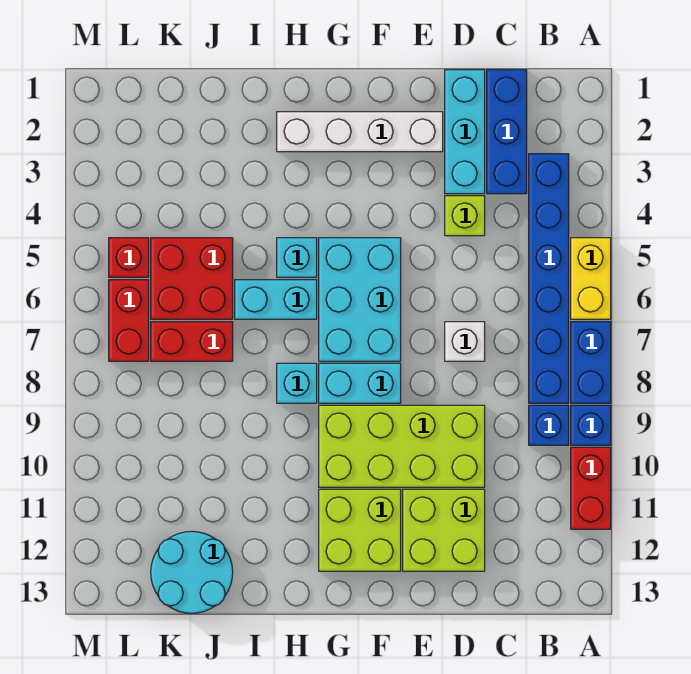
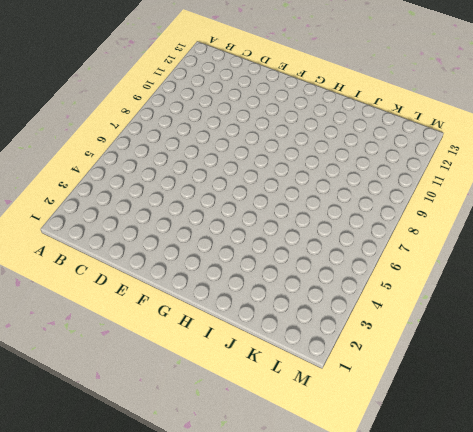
none -> yellow brick A5:A6 level 1
none -> blue brick A7:A8 level 1
none -> blue brick A9 level 1

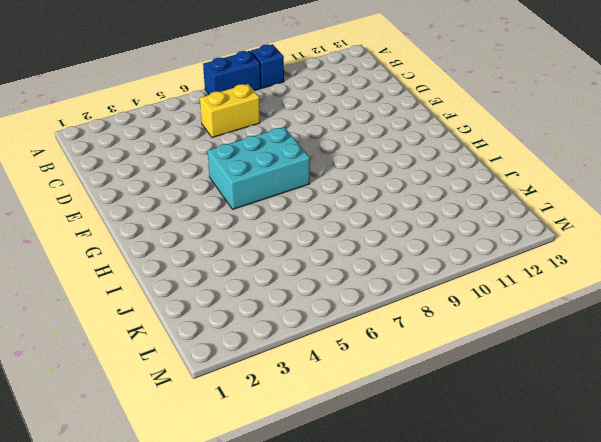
yellow brick C6:C7 level 1 -> yellow brick A5:A6 level 1
none -> red brick A10:A11 level 1
none -> blue brick B3:B8 level 1
none -> blue brick B9 level 1

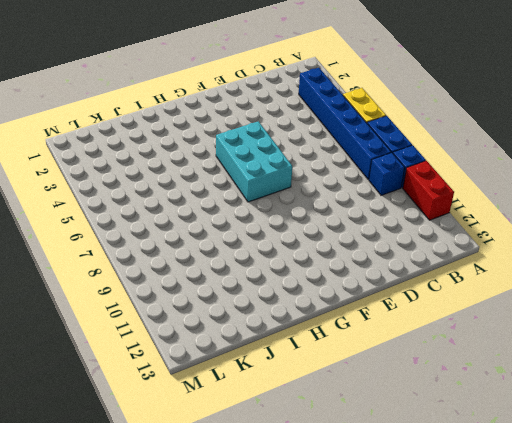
none -> blue brick C1:C3 level 1
none -> cyan brick D1:D3 level 1
none -> lime brick D4 level 1

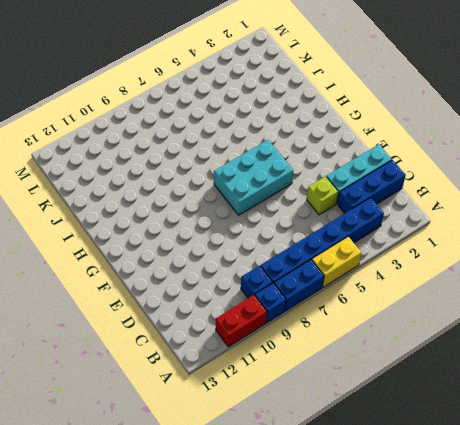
none -> white brick D7 level 1
none -> lime brick D9:G10 level 1
none -> lime brick D11:E12 level 1

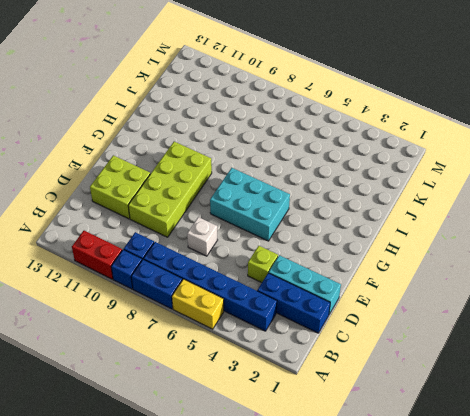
none -> white brick E2:H2 level 1
none -> cyan brick F8:G8 level 1
none -> lime brick F11:G12 level 1

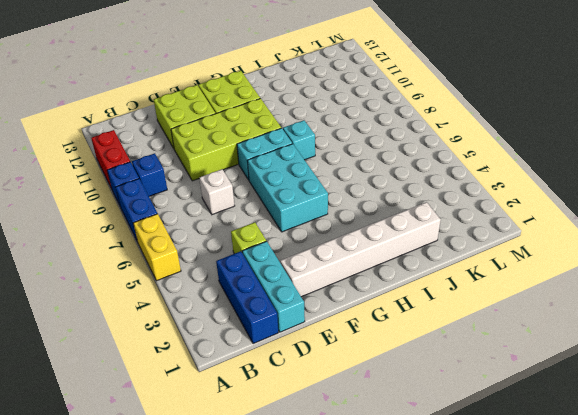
white brick E2:J2 level 1 -> white brick E2:H2 level 1
none -> blue brick B3:B8 level 1
none -> cyan brick H5 level 1
none -> cyan brick H6:I6 level 1

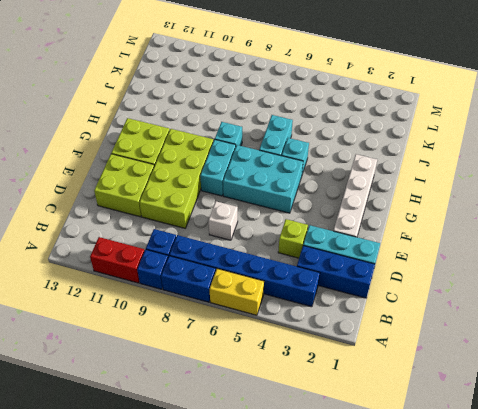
none -> red brick J5:K6 level 1
none -> red brick J7:K7 level 1
none -> cyan round brick J12:K13 level 1

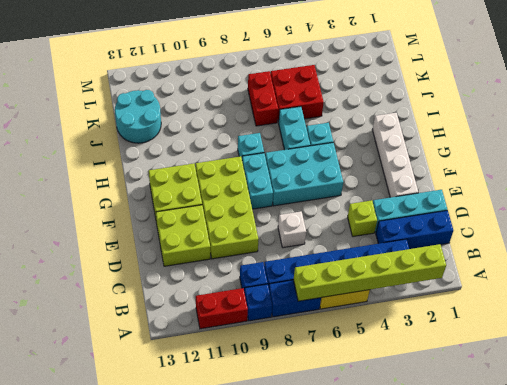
lime brick A2:A7 level 2 -> none
none -> red brick L5 level 1
none -> red brick L6:L7 level 1

